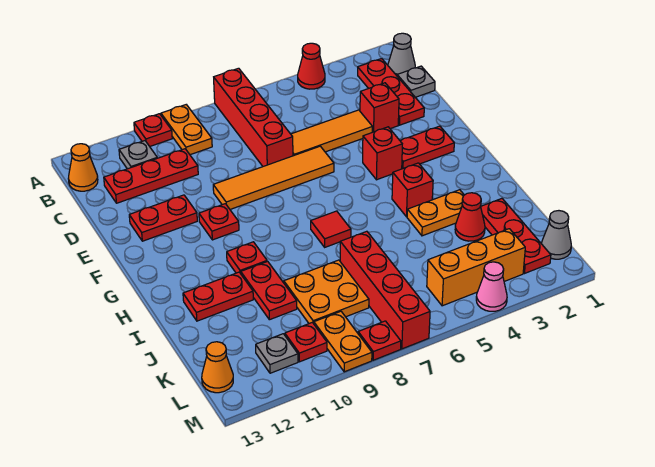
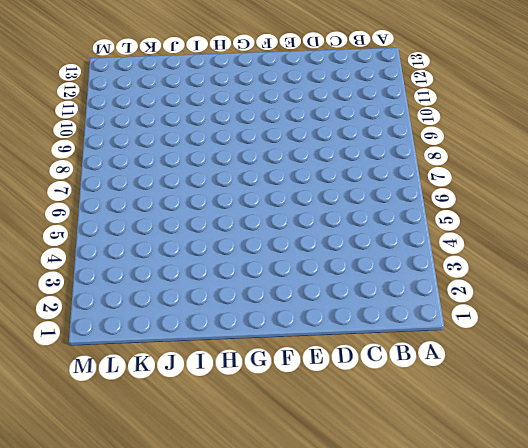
none -> red cone A4 level 1
none -> red brick A7:D7 level 1
none -> orange plate A9:B9 level 1
none -> red plate A10 level 1

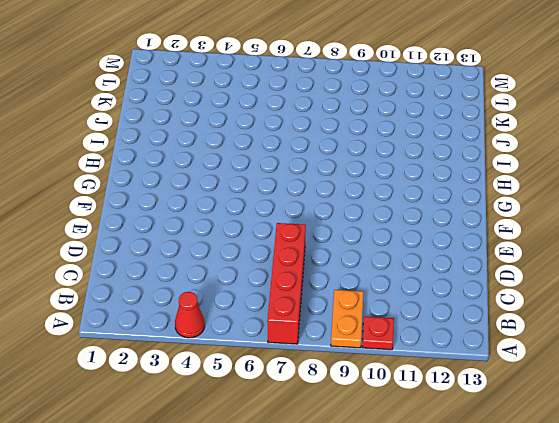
none -> grey cone B1 level 1
none -> red plate B2:D2 level 1
none -> grey plate B11 level 1
none -> orange cone B13 level 1

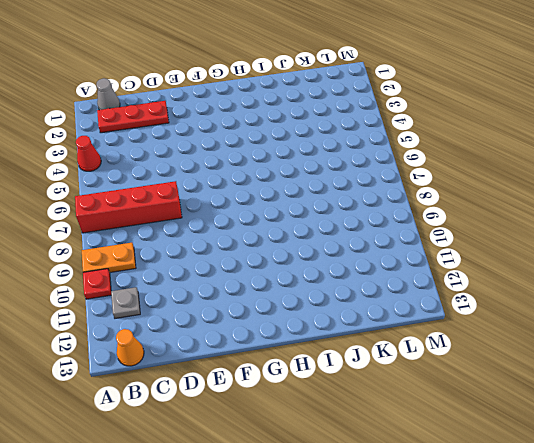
none -> grey plate C1 level 1
none -> red plate C10:C12 level 1
none -> red brick D3 level 1
none -> orange tile D4:D6 level 1

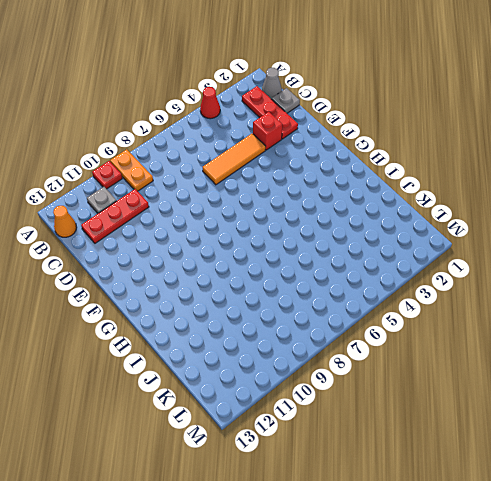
none -> red brick A7:D7 level 1
none -> orange tile E6:E9 level 1
none -> red plate E11:E12 level 1
none -> red plate F2:F3 level 1

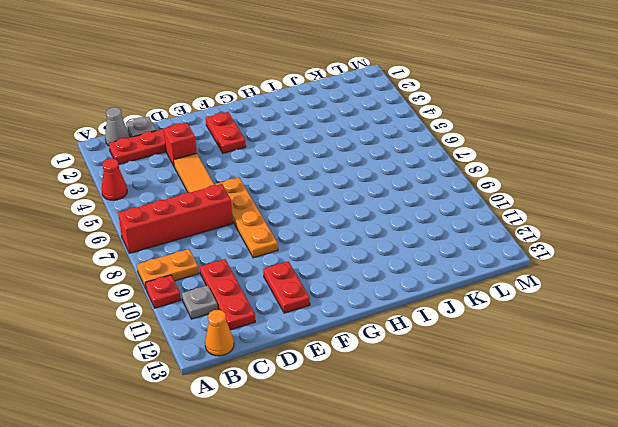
orange plate E6:E9 level 1 -> orange tile E6:E9 level 1
none -> red brick F4 level 1
none -> red plate F10 level 1
none -> red brick H4 level 1
none -> red tile H7 level 1

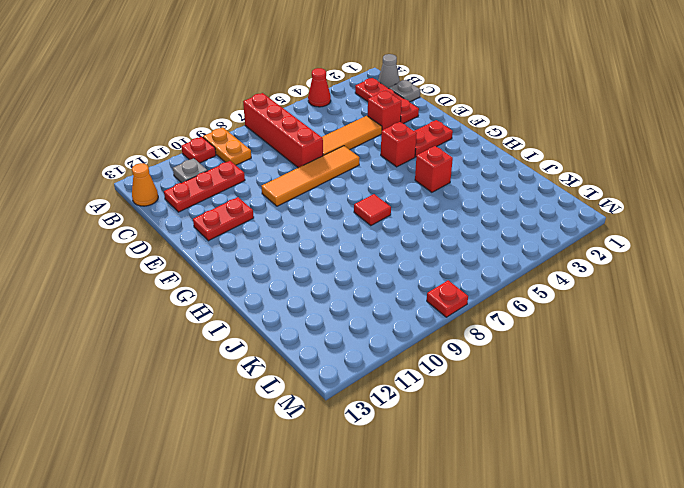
none -> red plate F10 level 1
none -> red plate H10 level 1
none -> orange plate I3:I4 level 1
none -> red plate I10:J10 level 1

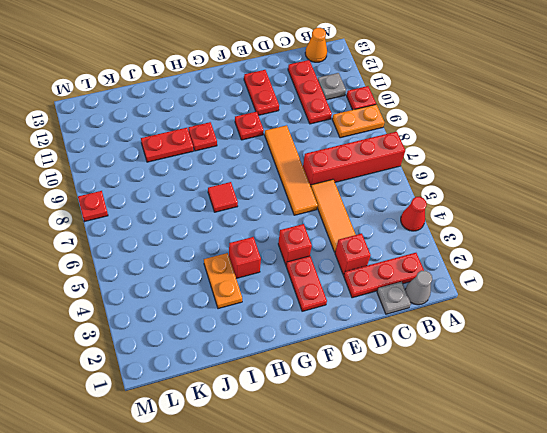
none -> red plate I11:I12 level 1
none -> red plate J2:L2 level 1
none -> red cone J3 level 1
none -> red brick J7:M7 level 1

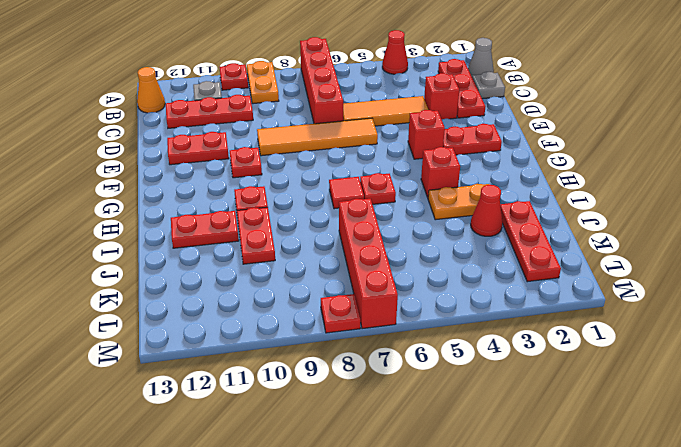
red plate H6 level 1 -> red plate L10 level 1
none -> orange plate J8:K9 level 1
none -> grey cone L1 level 1
none -> orange brick L3:L5 level 1
none -> orange plate L9:M9 level 1

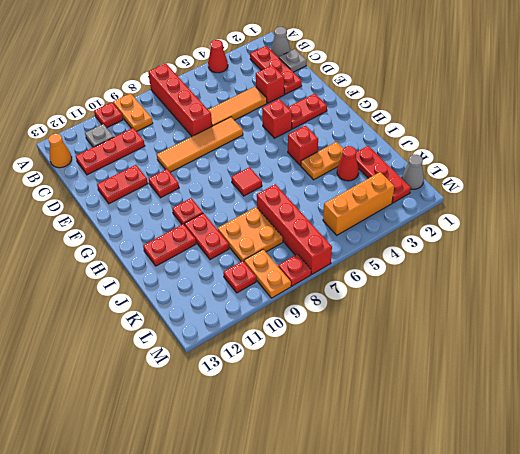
none -> grey plate L11 level 1
none -> orange cone L13 level 1
none -> pink cone M4 level 1

